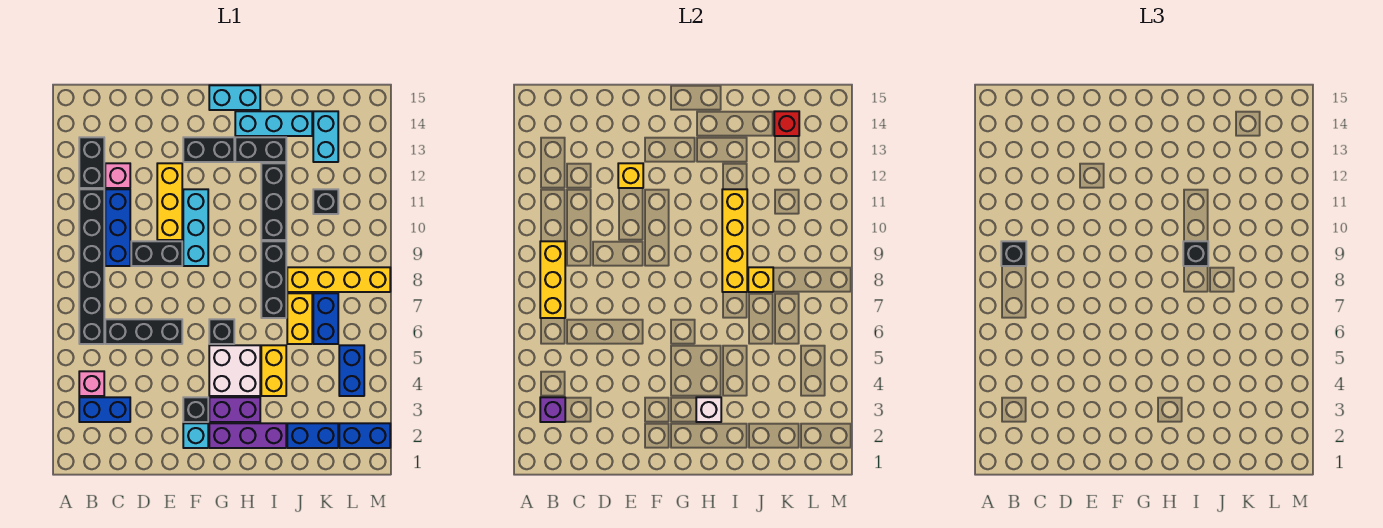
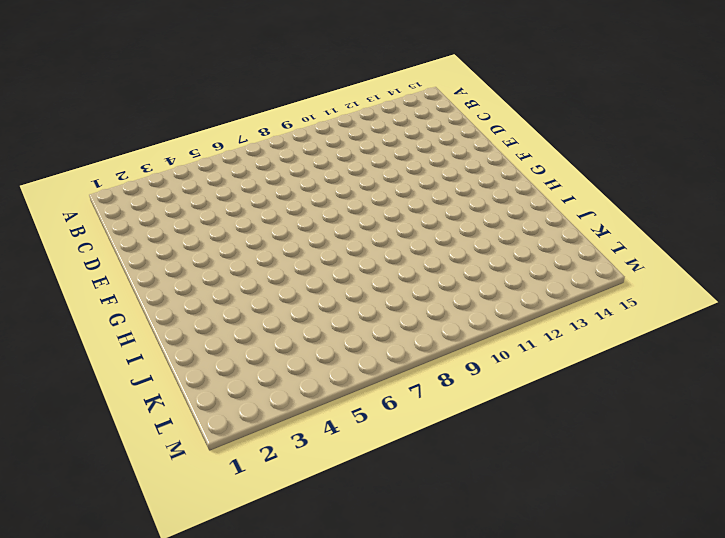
none -> blue brick B3:C3 level 1
none -> pink brick B4 level 1
none -> black brick B6:B11 level 1
none -> black brick B12:B13 level 1

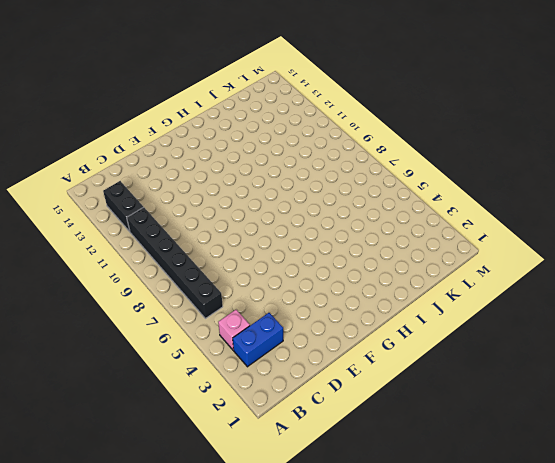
none -> black brick C6:E6 level 1
none -> blue brick C9:C11 level 1
none -> pink brick C12 level 1
none -> black brick D9:E9 level 1

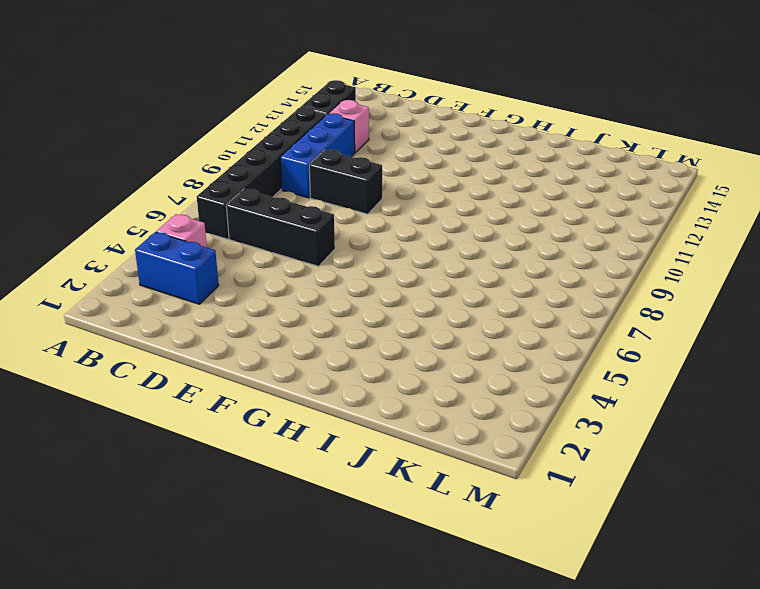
none -> yellow brick E10:E12 level 1
none -> cyan brick F2 level 1
none -> black brick F3 level 1
none -> cyan brick F9:F11 level 1

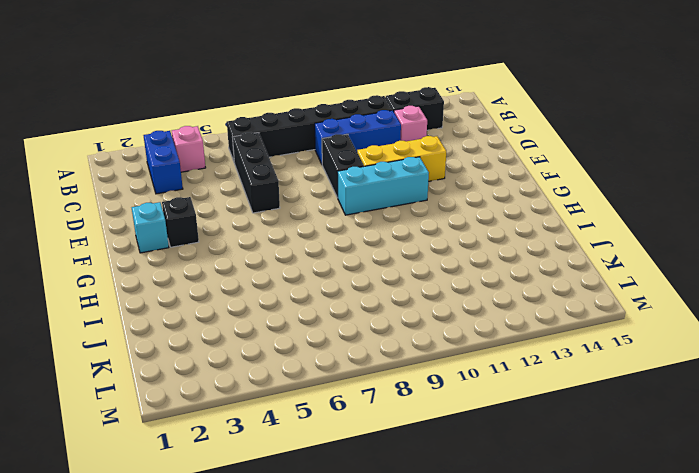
none -> black brick F13:G13 level 1
none -> purple brick G2:I2 level 1
none -> purple brick G3:H3 level 1
none -> white brick G4:H5 level 1

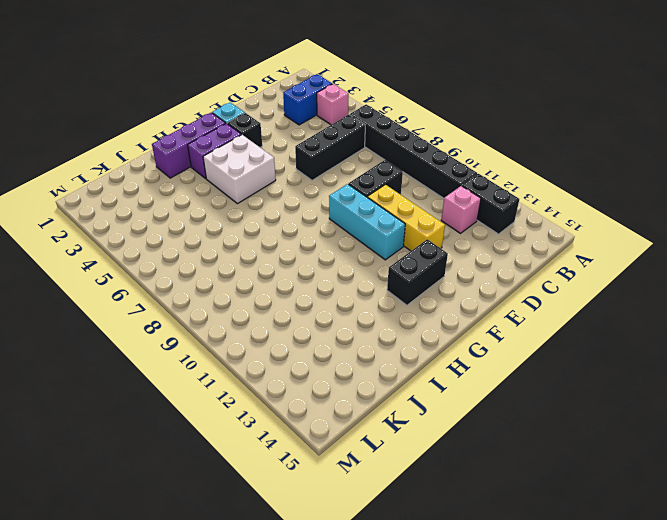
none -> blue brick C9:C11 level 1
none -> black brick G6 level 1
none -> cyan brick G15:H15 level 1
none -> black brick H13:I13 level 1

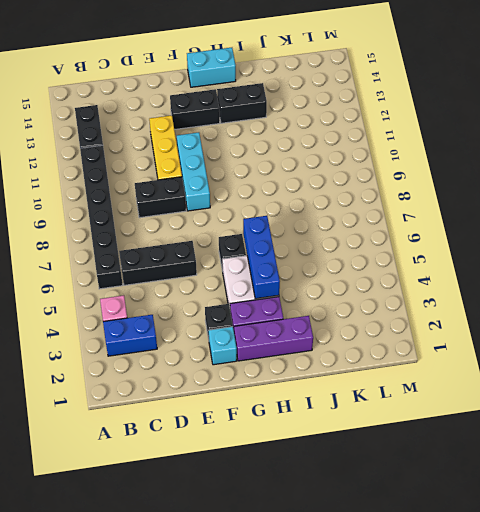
blue brick H4:H6 level 2 -> blue brick C9:C11 level 1
none -> pink brick C12 level 1
none -> cyan brick H14:J14 level 1
none -> yellow brick I4:I5 level 1
none -> black brick I7:I9 level 1

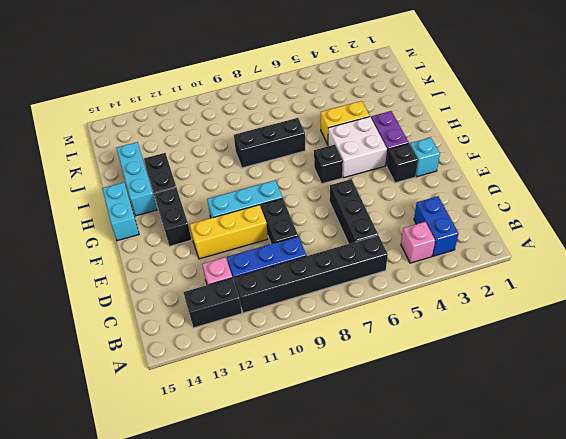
none -> purple brick G2:I2 level 1
none -> black brick I10:I12 level 1
none -> blue brick J2:K2 level 1
none -> yellow brick J6:J7 level 1

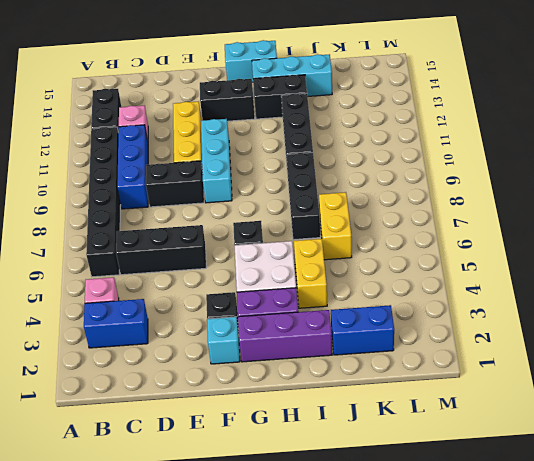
none -> yellow brick J8:M8 level 1
none -> blue brick K6:K7 level 1
none -> black brick K11 level 1
none -> cyan brick K13:K14 level 1

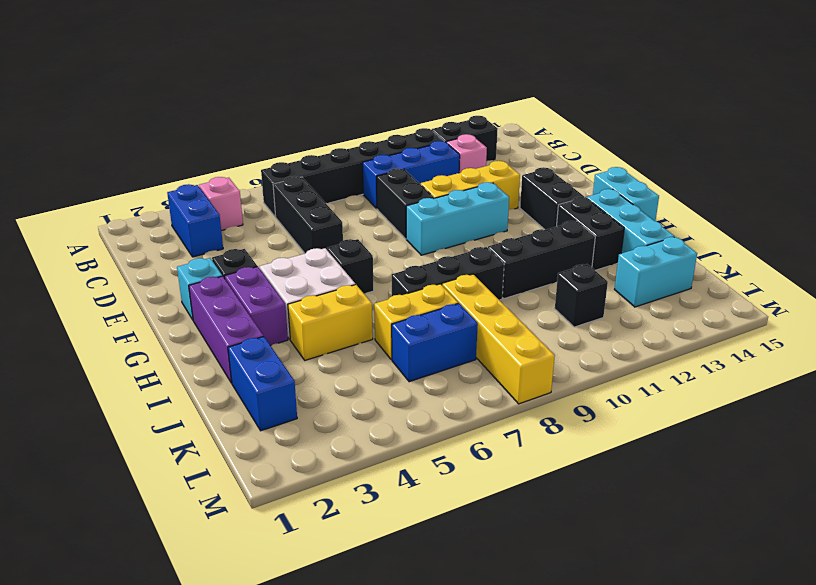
none -> blue brick L2:M2 level 1
none -> blue brick L4:L5 level 1
none -> purple brick B3 level 2
none -> yellow brick B7:B9 level 2

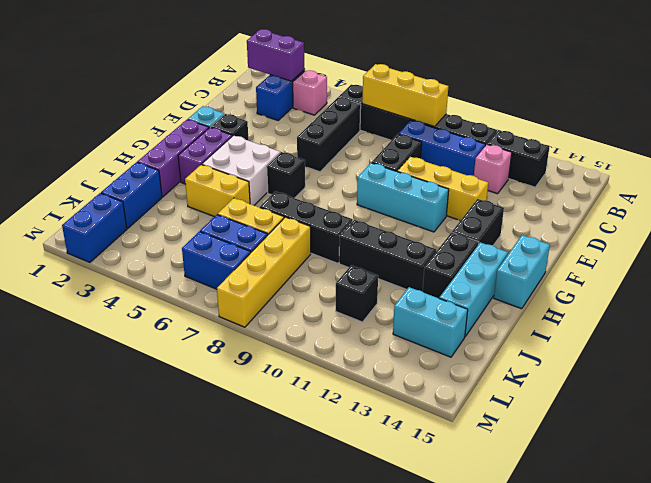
purple brick B2:B3 level 2 -> purple brick B3 level 2
blue brick L6:L7 level 1 -> blue brick L4:L5 level 1
none -> yellow brick E12 level 2
none -> white brick H3 level 2
none -> yellow brick I8:I11 level 2
none -> yellow brick J8 level 2

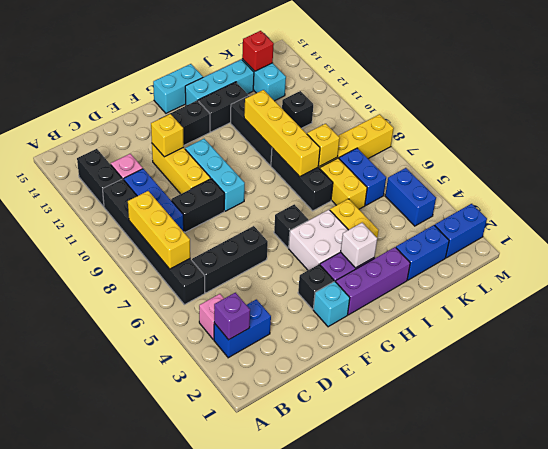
none -> black brick B9 level 3
none -> black brick I9 level 3

